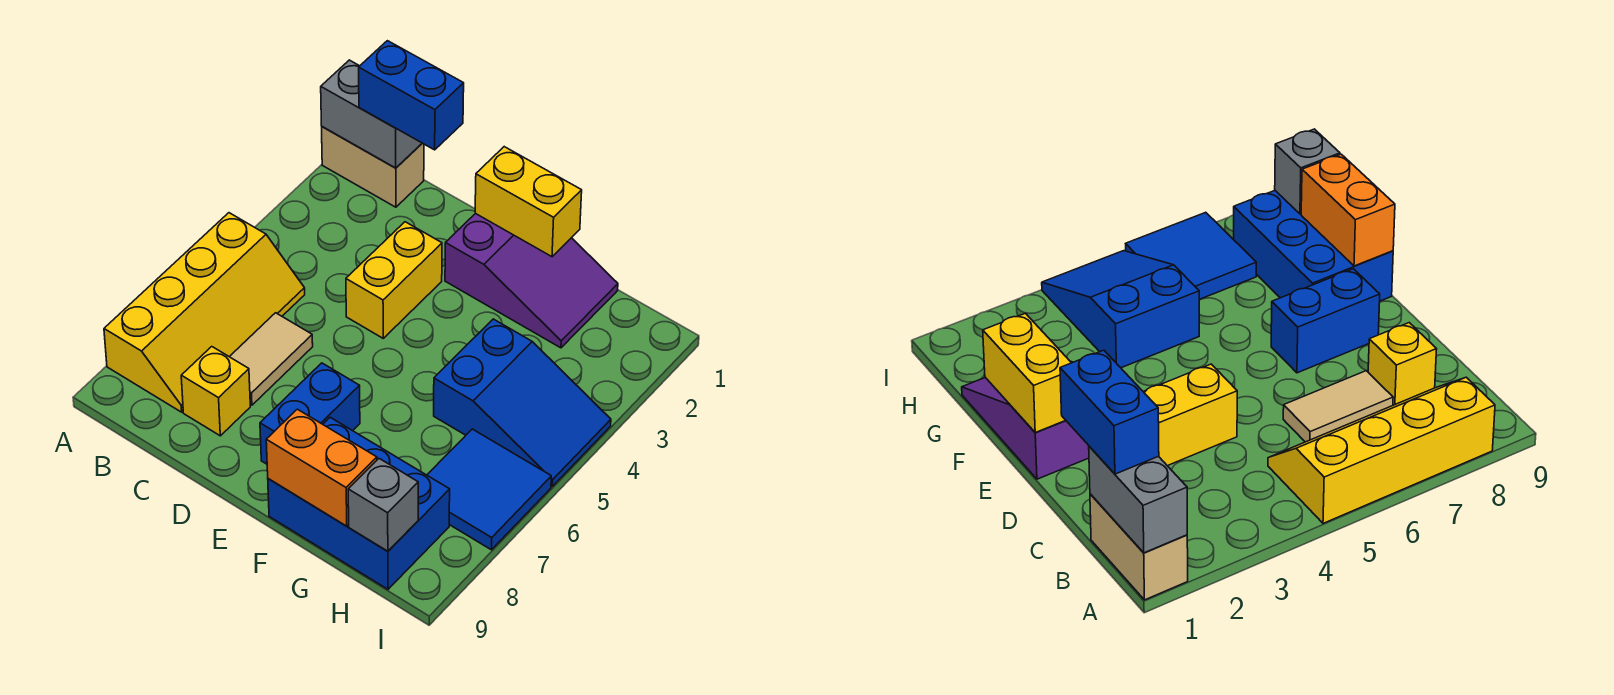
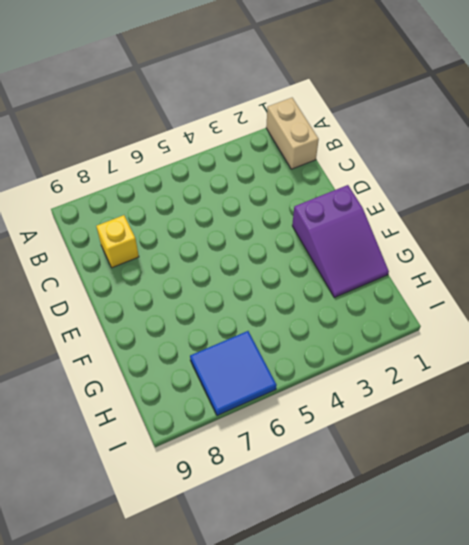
none -> yellow slope A5:B8 level 1 top A
none -> tan tile C6:C7 level 1
none -> yellow brick D3:D4 level 1

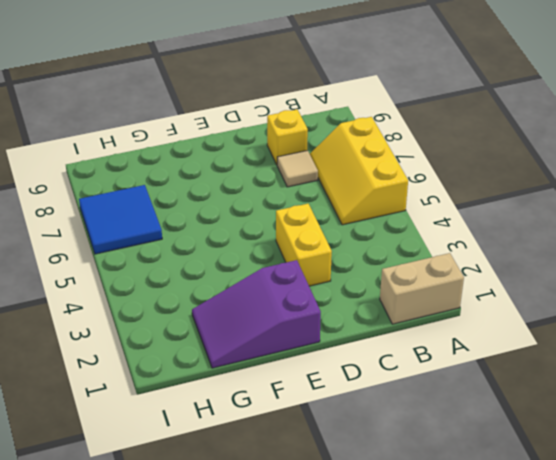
yellow slope A5:B7 level 1 top A -> yellow slope A5:B8 level 1 top A
tan tile C7 level 1 -> tan tile C6:C7 level 1
none -> blue brick E7:E8 level 1
none -> blue brick F8:H9 level 1
none -> blue slope G4:I5 level 1 top G

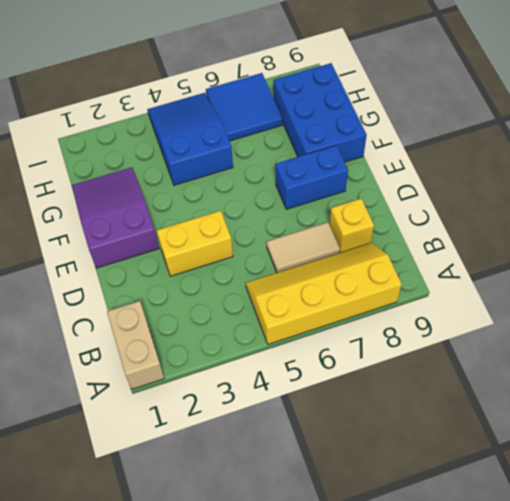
none -> grey brick A1:B1 level 2
none -> yellow brick E1:F1 level 2
none -> orange brick F9:G9 level 2

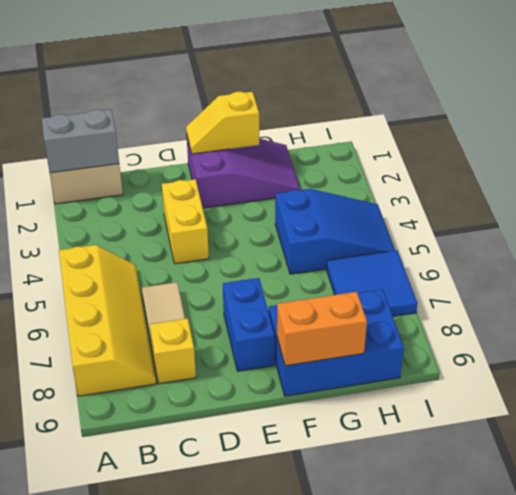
yellow slope E1:F1 level 2 top F -> yellow brick E1:F1 level 2
none -> grey brick H9 level 2
none -> blue brick B1:C1 level 3

